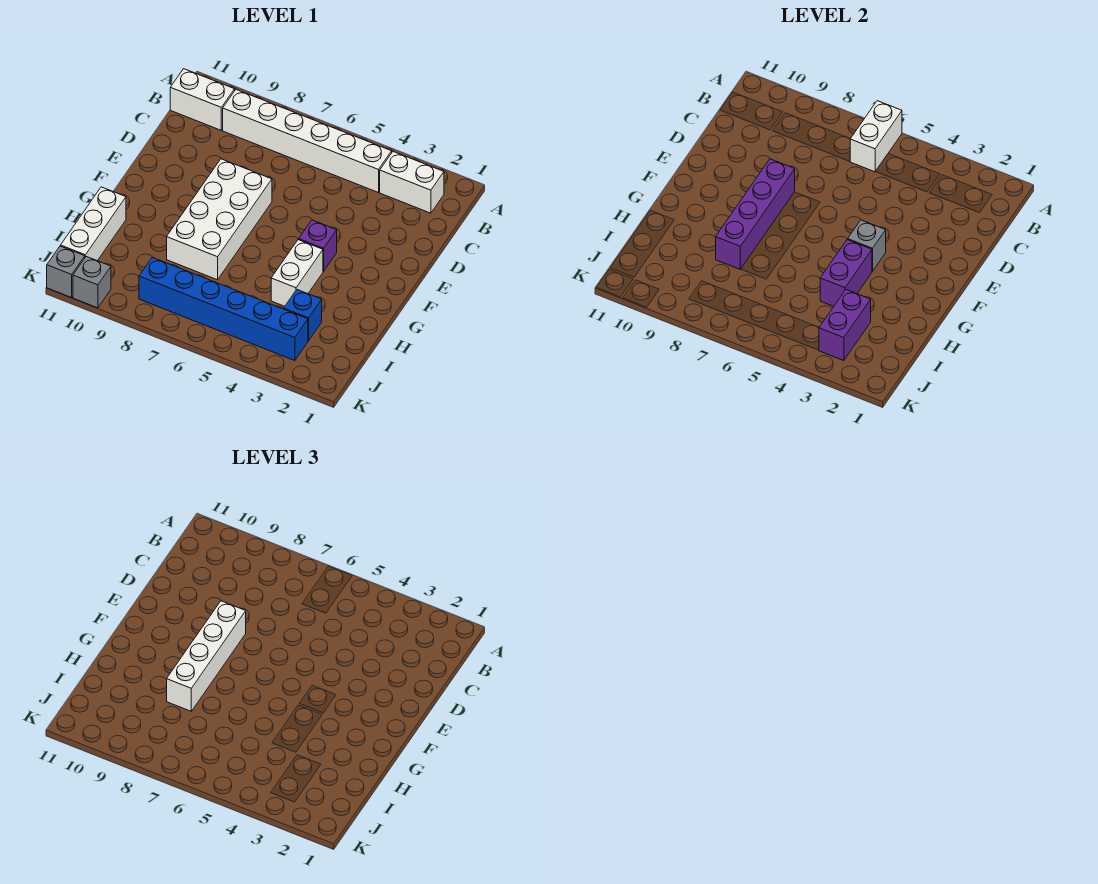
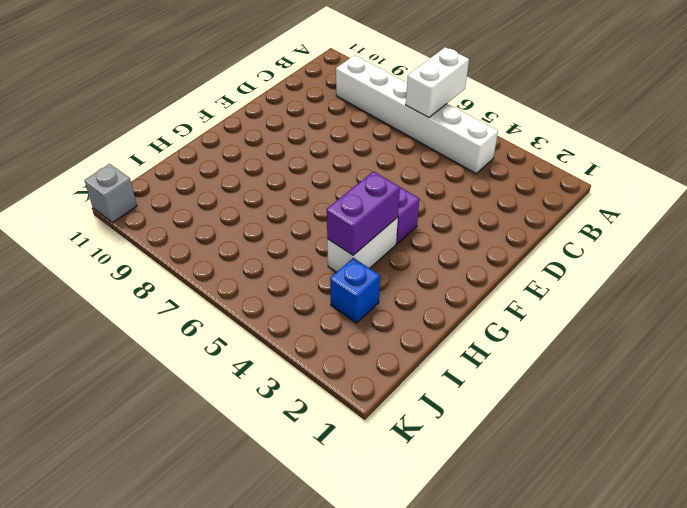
none -> white brick B2:B3 level 1
none -> white brick B10:B11 level 1
none -> white brick E7:H8 level 1

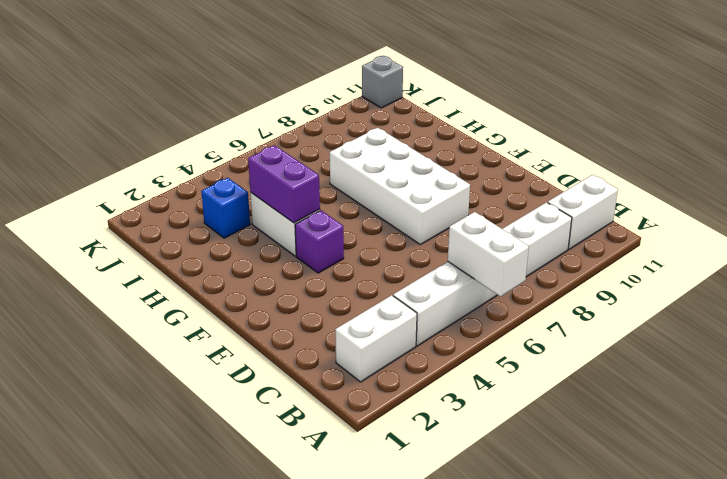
none -> white brick H11:J11 level 1
none -> blue brick J3:J8 level 1
none -> grey brick K10 level 1

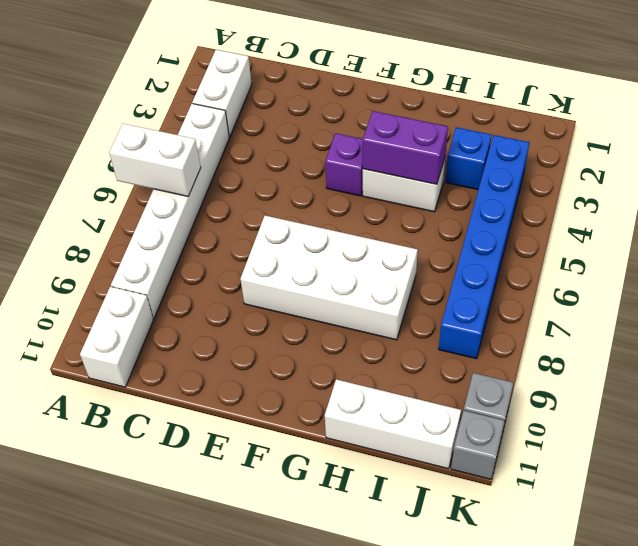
none -> purple brick E8:H8 level 2
none -> grey brick F4 level 2
none -> purple brick I3:J3 level 2

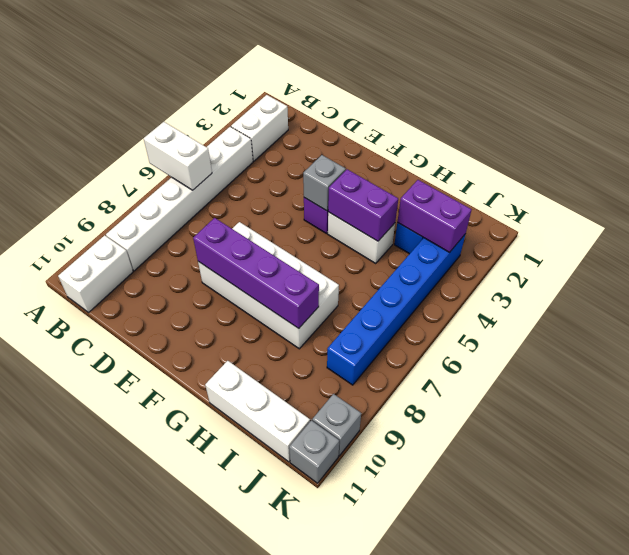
none -> white brick E8:H8 level 3

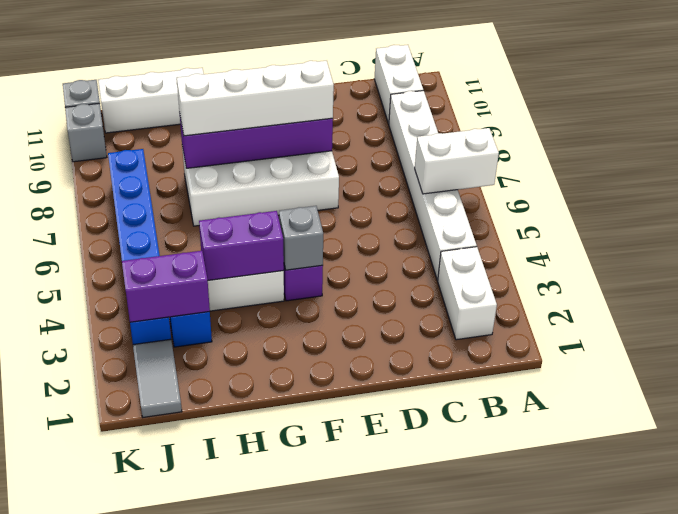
grey tile J1:J2 level 1 -> none

